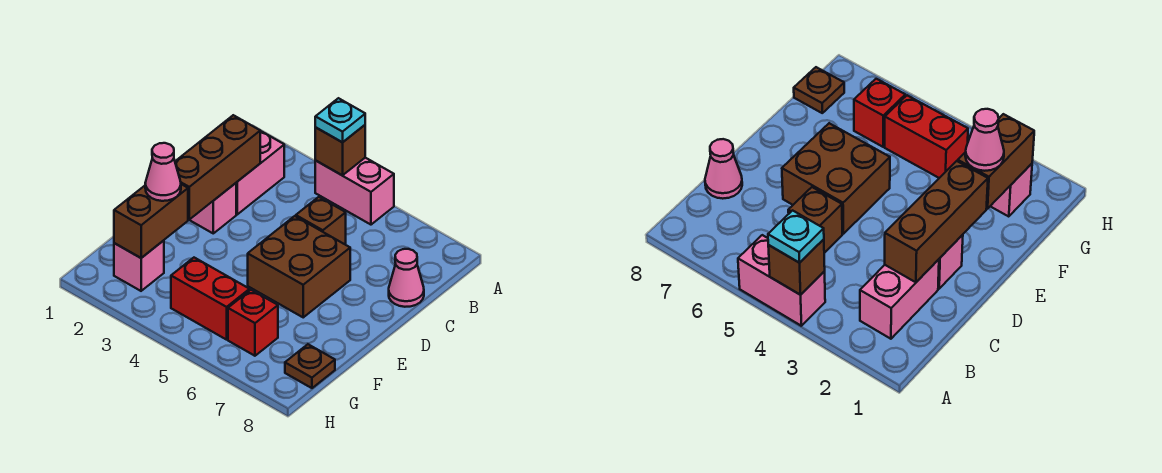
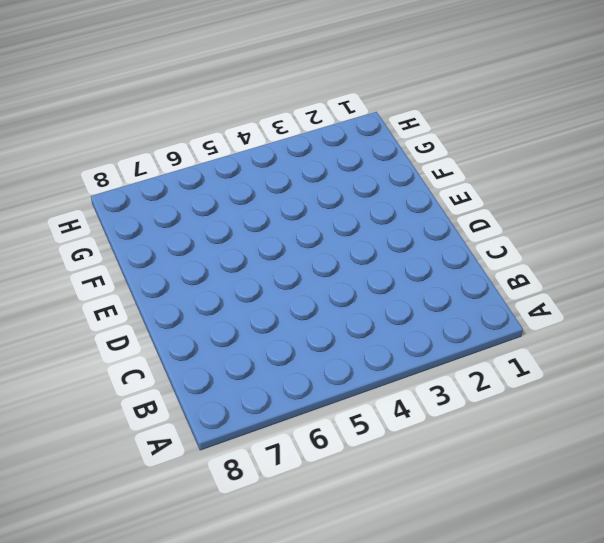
none -> pink brick A4:A5 level 1
none -> pink brick B2:C2 level 1
none -> brown brick C5 level 1

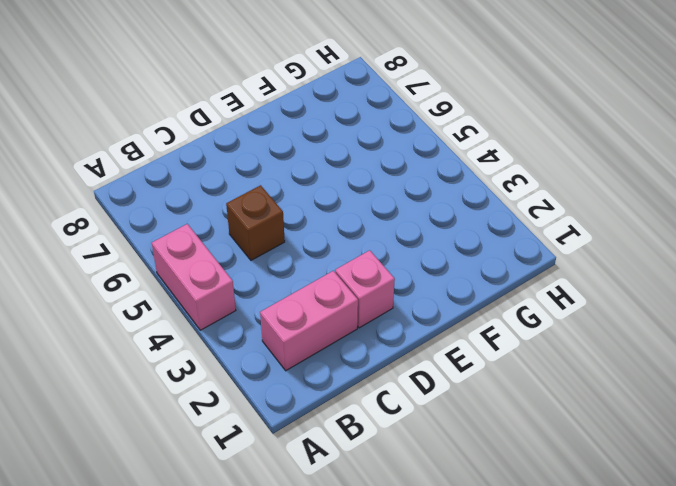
none -> pink cone C8 level 1
none -> brown brick D5:E6 level 1
none -> pink brick G2 level 1

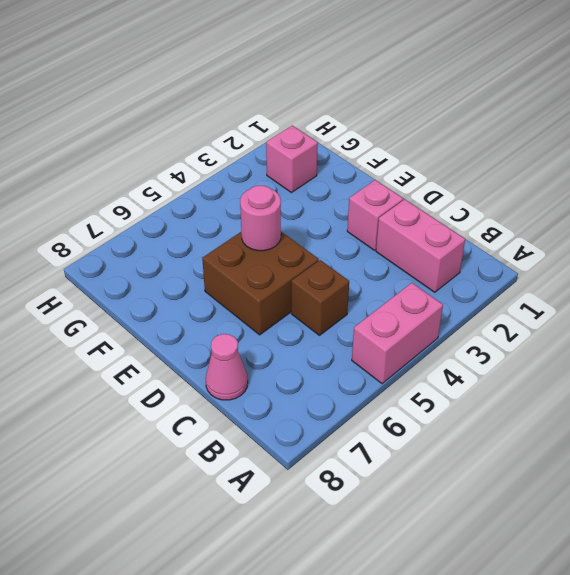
pink round brick E5 level 2 -> none
none -> red brick G4:G5 level 1
none -> red brick G6 level 1
none -> brown plate G8 level 1

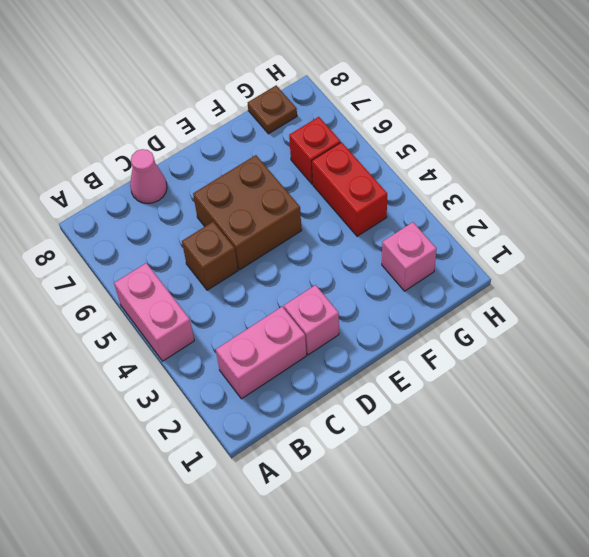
none -> brown brick A4 level 2
none -> brown brick C2:E2 level 2
none -> brown brick F2:G2 level 2

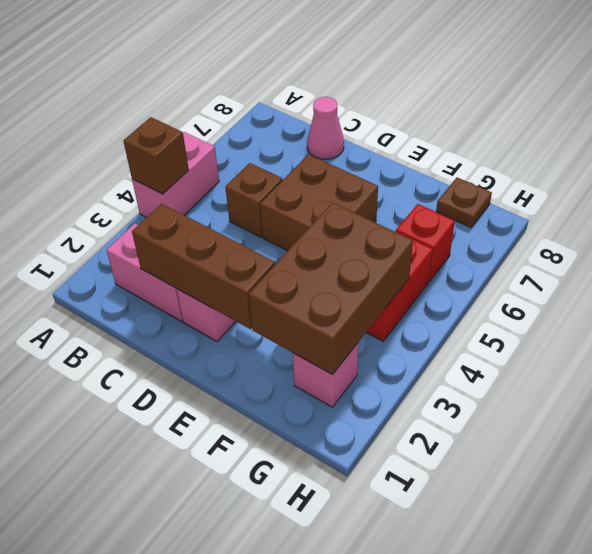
brown brick F2:G4 level 2 -> brown brick F2:G2 level 2
none -> cyan plate A4 level 3
none -> pink cone F2 level 3

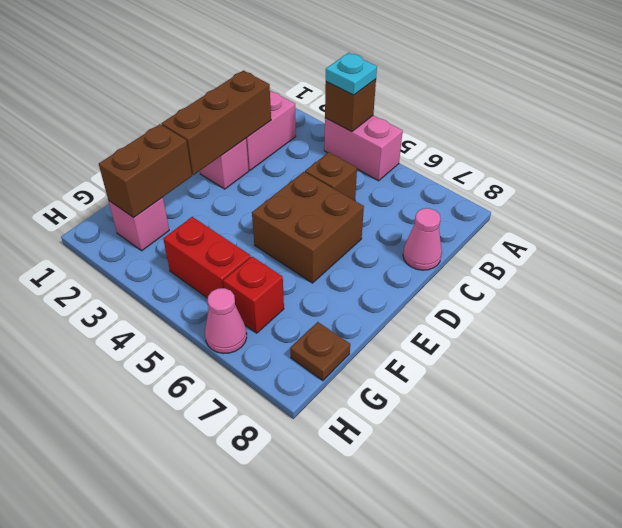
pink cone H6 level 1 -> pink cone F2 level 3

